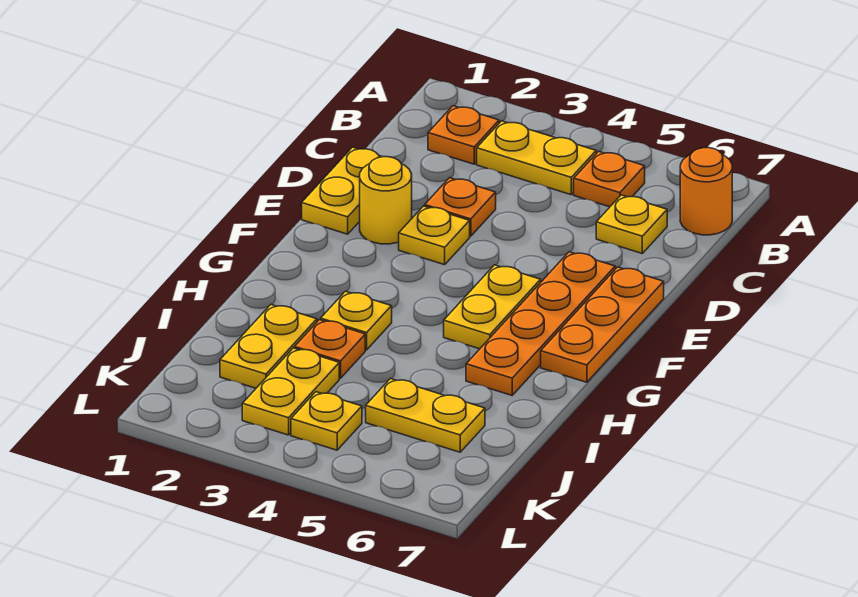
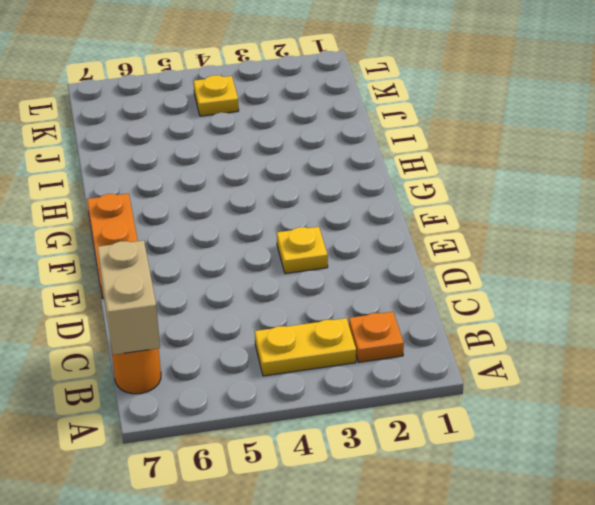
tan brick B7:C7 level 2 -> none
none -> orange plate B5 level 1
none -> yellow plate C6 level 1
none -> yellow plate D1:E1 level 1

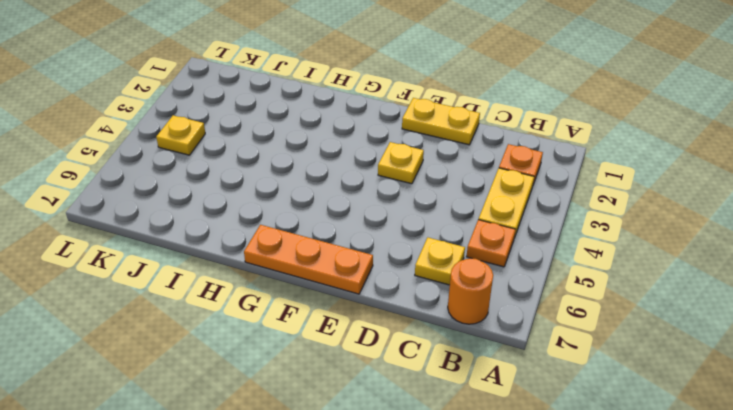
none -> orange plate D3 level 1
none -> yellow round brick E2 level 1
none -> orange plate E6:H6 level 1

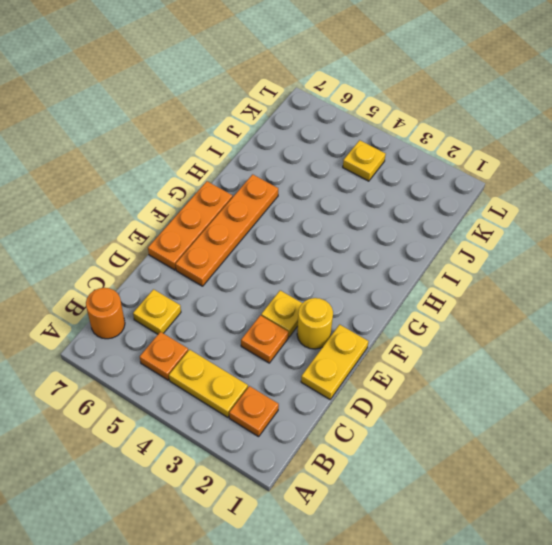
none -> yellow plate F5:G5 level 1
none -> yellow plate H3 level 1
none -> yellow plate I2:J2 level 1

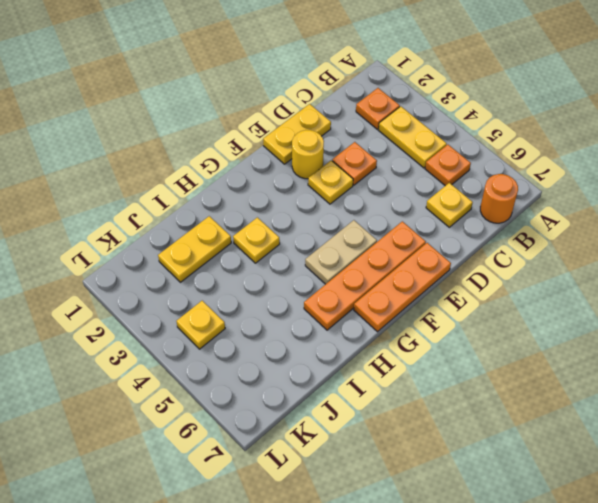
tan plate F5:G5 level 1 -> yellow plate F5:G5 level 1
none -> orange plate I3 level 1
none -> yellow plate J3:K3 level 1
none -> yellow plate J5:J6 level 1

